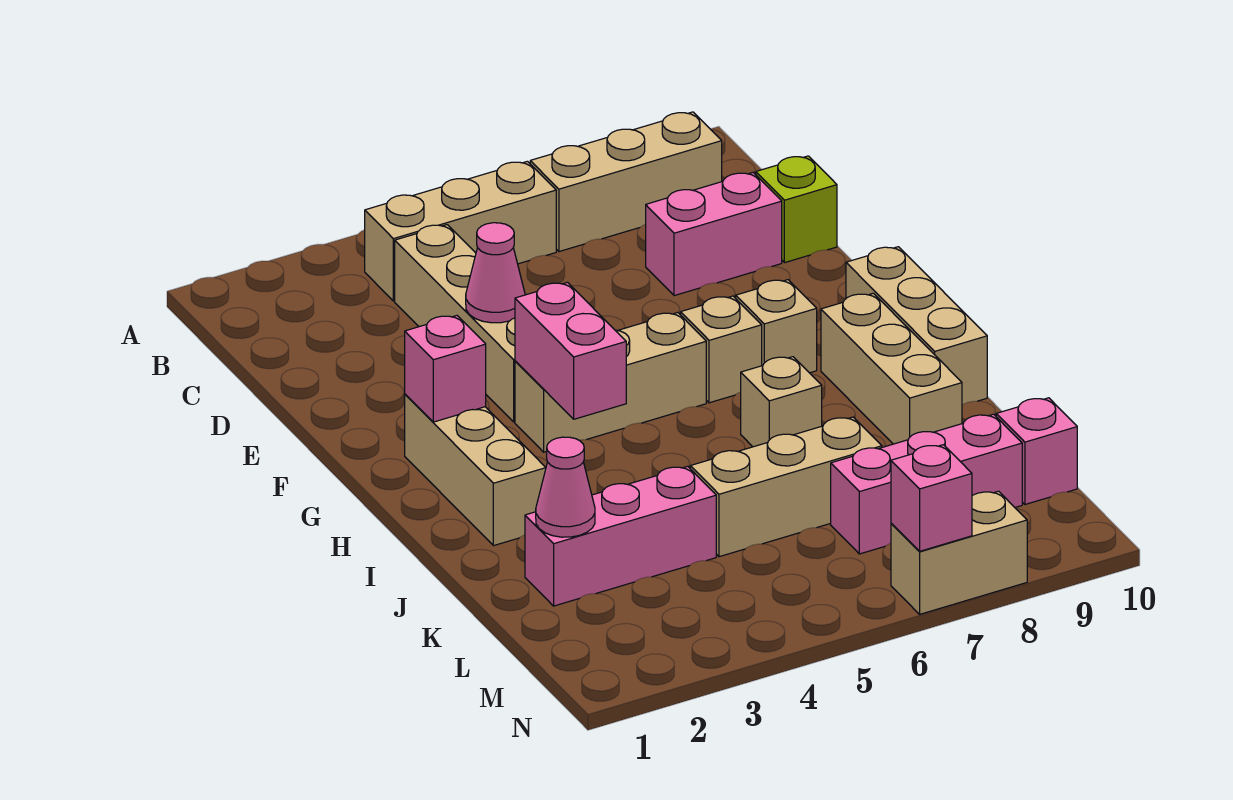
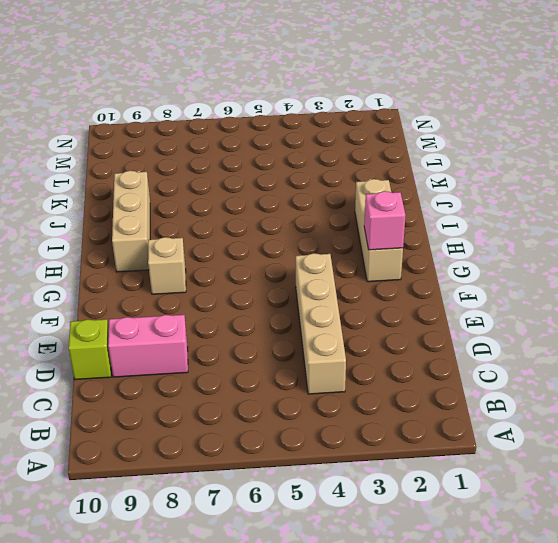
none -> tan brick B4:B6 level 1
none -> tan brick B7:B9 level 1
none -> tan brick G4:G6 level 1

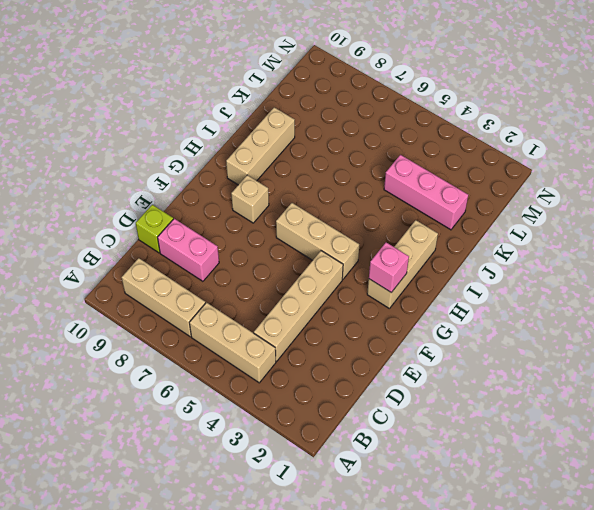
none -> tan brick G7 level 1
none -> tan brick G10:I10 level 1
none -> tan brick I7 level 1

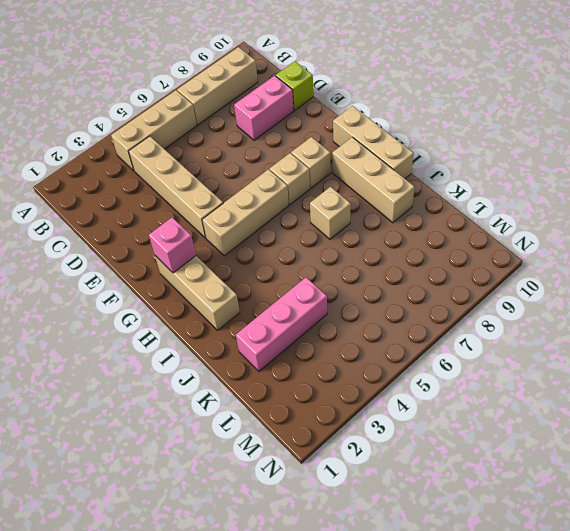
none -> tan brick K5:K7 level 1
none -> pink brick L7:L9 level 1
none -> pink brick L10 level 1

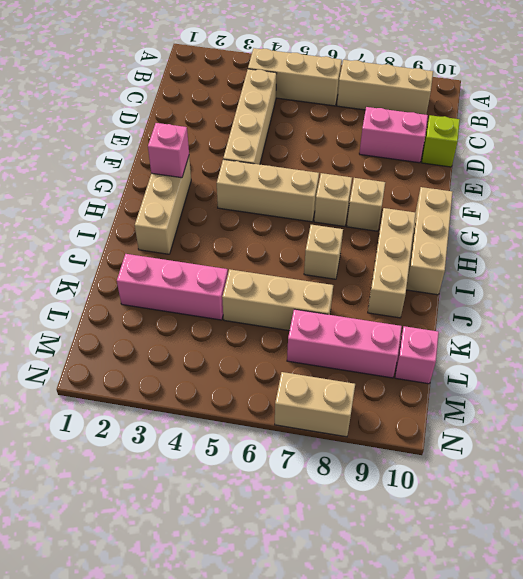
none -> pink cone E4 level 2
none -> pink brick G4:H4 level 2
none -> pink cone K2 level 2

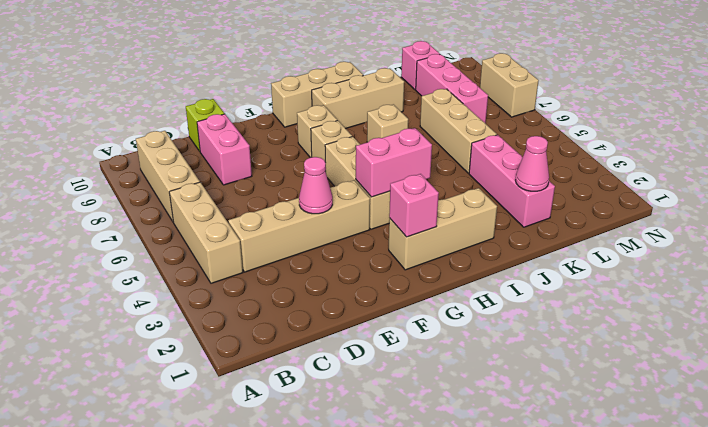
none -> pink brick N7 level 2

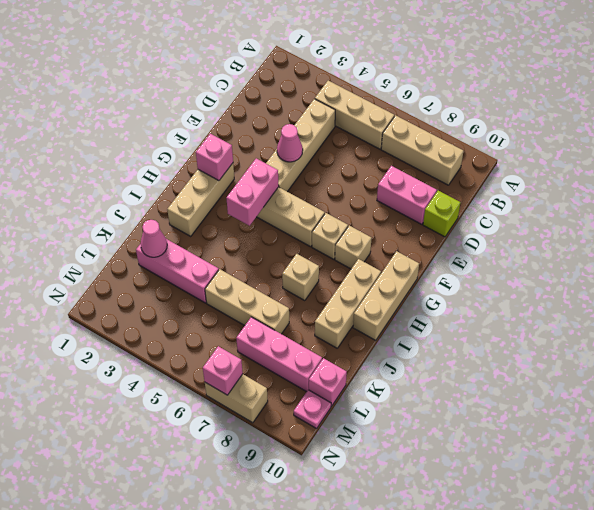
pink plate M10 level 1 -> none

